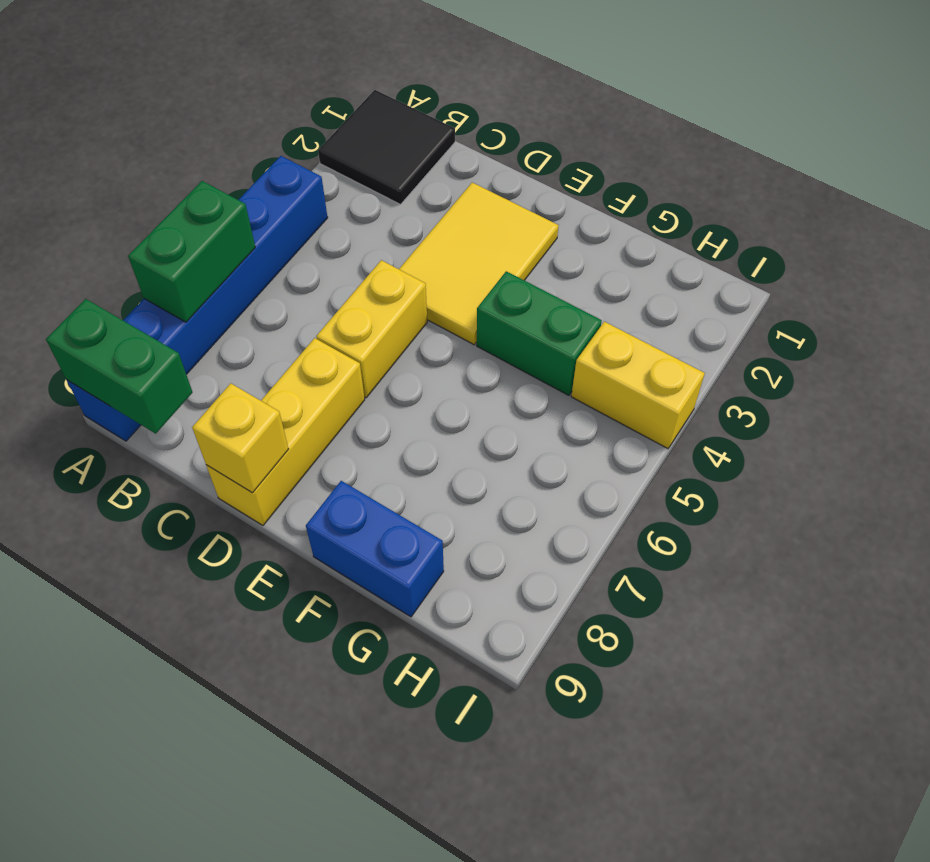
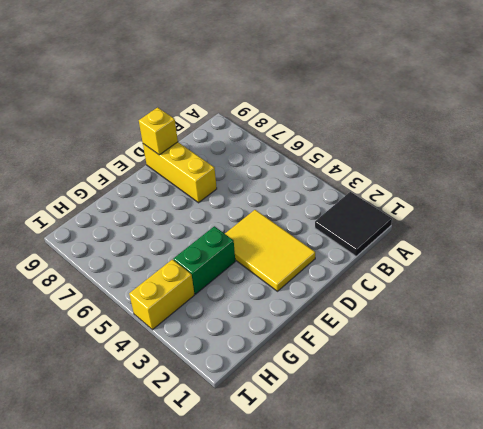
none -> blue brick A4:A9 level 1
none -> yellow brick D5:D6 level 1

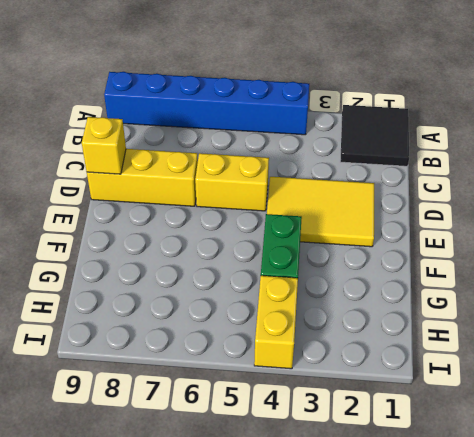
none -> blue brick F9:G9 level 1
none -> green brick A6:A7 level 2

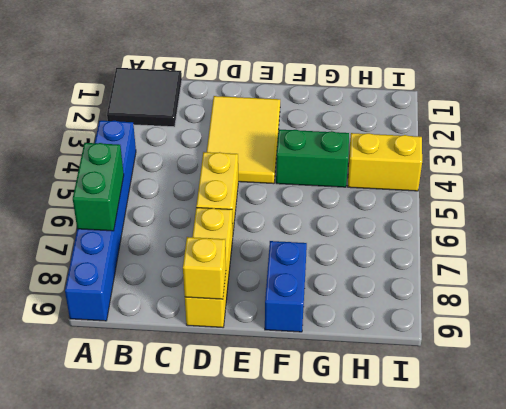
blue brick F8:F9 level 1 -> blue brick F9:G9 level 1
none -> green brick A9:B9 level 2

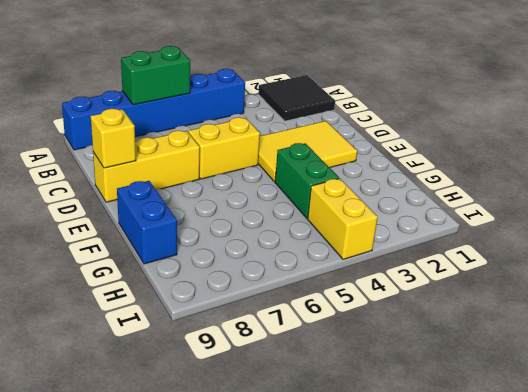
none -> green brick A9:B9 level 2

